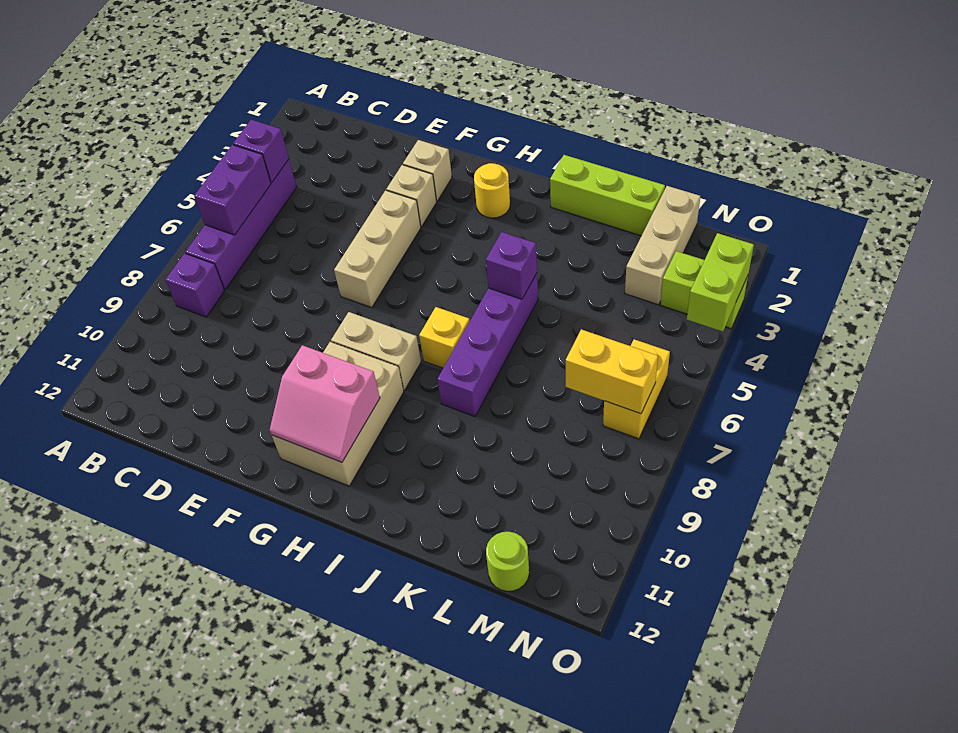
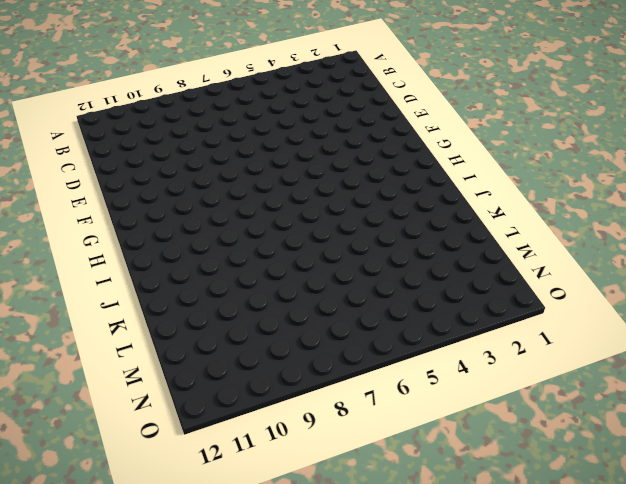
none -> purple brick B4:B7 level 1
none -> purple brick B8 level 1
none -> tan brick F2 level 1

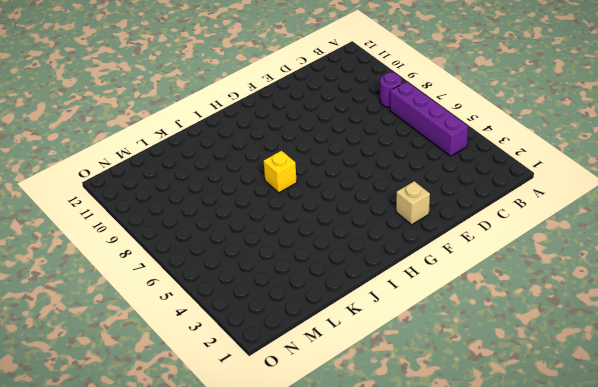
purple round brick B8 level 1 -> purple brick B8 level 1
none -> tan brick F3 level 1
none -> tan brick F4:F6 level 1
none -> tan brick G8:H8 level 1

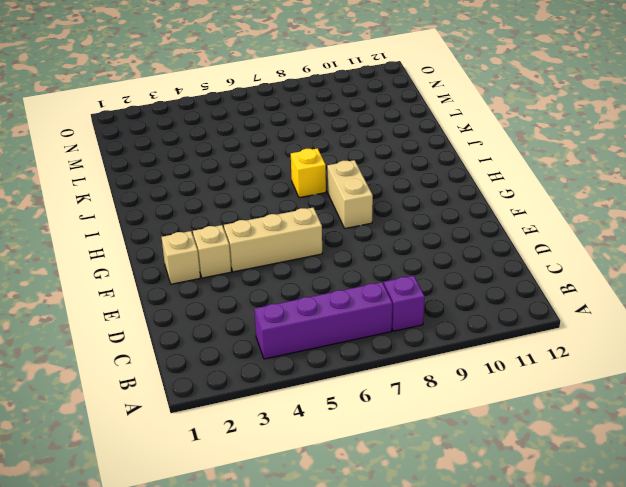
none -> tan brick G9:H11 level 1
none -> yellow round brick H2 level 1
none -> lime brick J1:L1 level 1

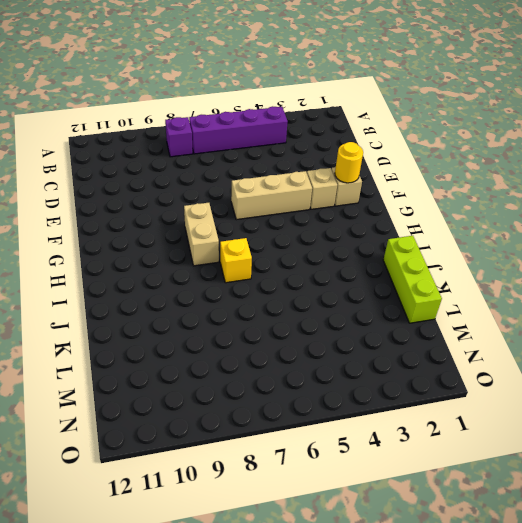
yellow round brick F2 level 2 -> yellow round brick H2 level 1
none -> tan brick G9:H11 level 1
none -> purple brick J5:J8 level 1
none -> tan brick M1:M3 level 1

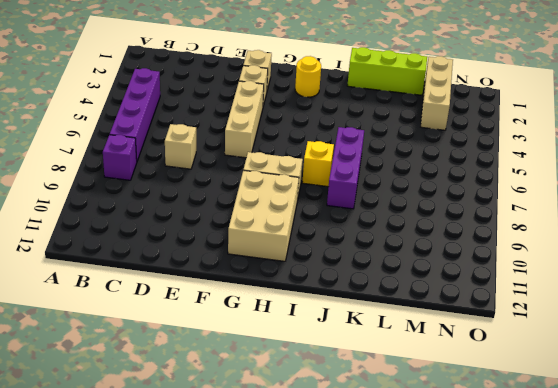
tan brick D7 level 1 -> none
purple brick J6:J8 level 1 -> purple brick J5:J8 level 1
none -> lime round brick M12 level 1
none -> lime brick N3:O3 level 1
none -> yellow brick N6:N7 level 1

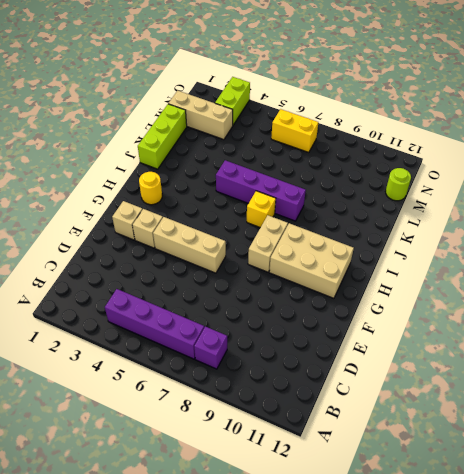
none -> purple brick B4 level 2
none -> purple brick B5:B6 level 2
none -> pink slope G10:H11 level 2 top 10

